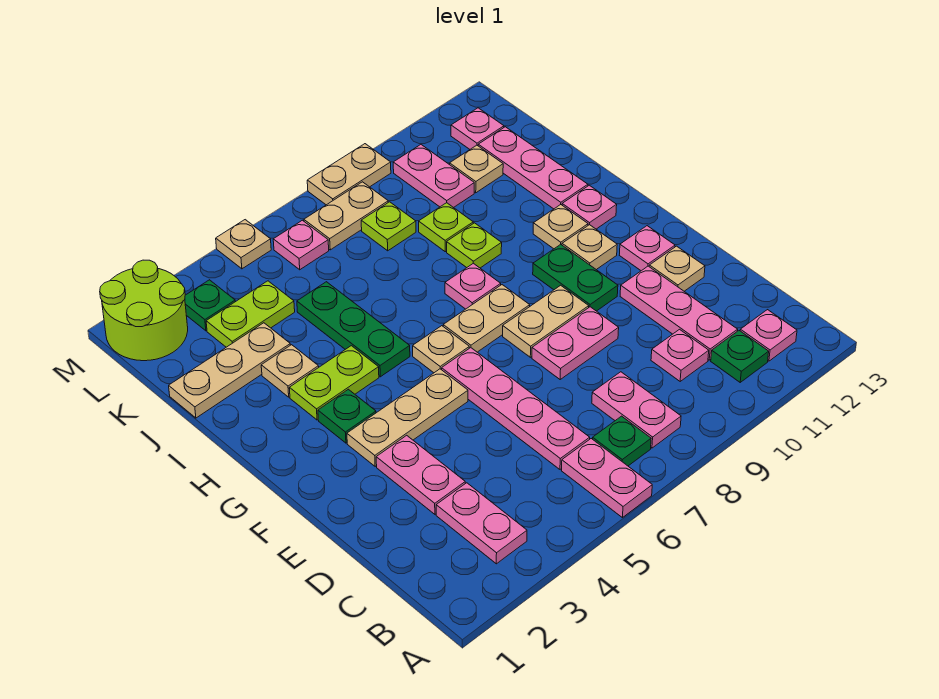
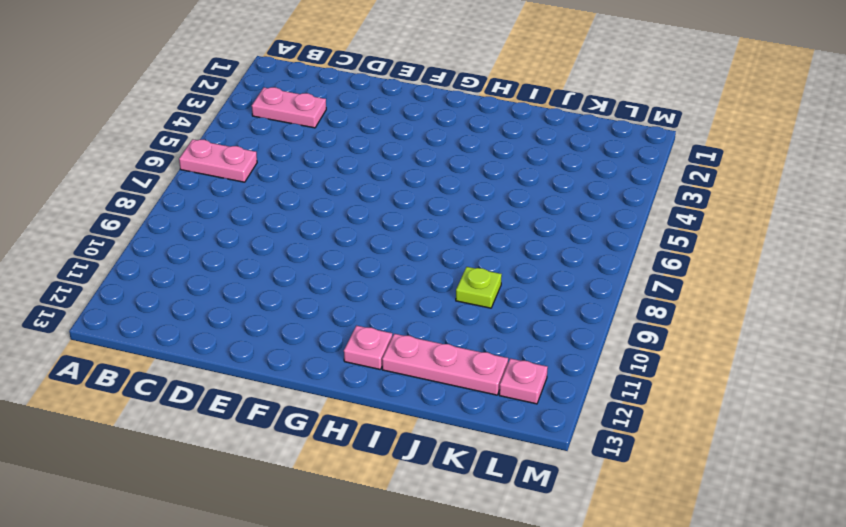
none -> green plate B7 level 1
none -> pink plate B8:C8 level 1
none -> green plate B11 level 1
none -> pink plate B12 level 1

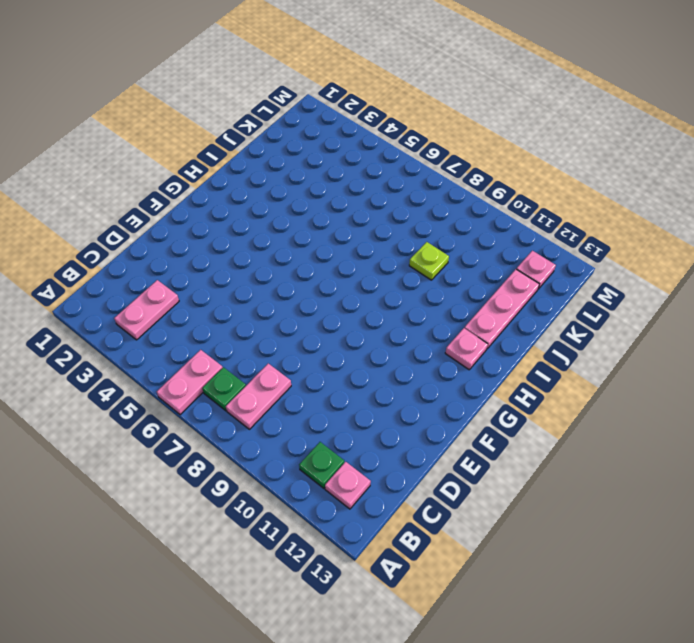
none -> pink plate C6:F6 level 1
none -> pink plate C10 level 1
none -> pink plate C11:E11 level 1
none -> pink plate D3:E3 level 1

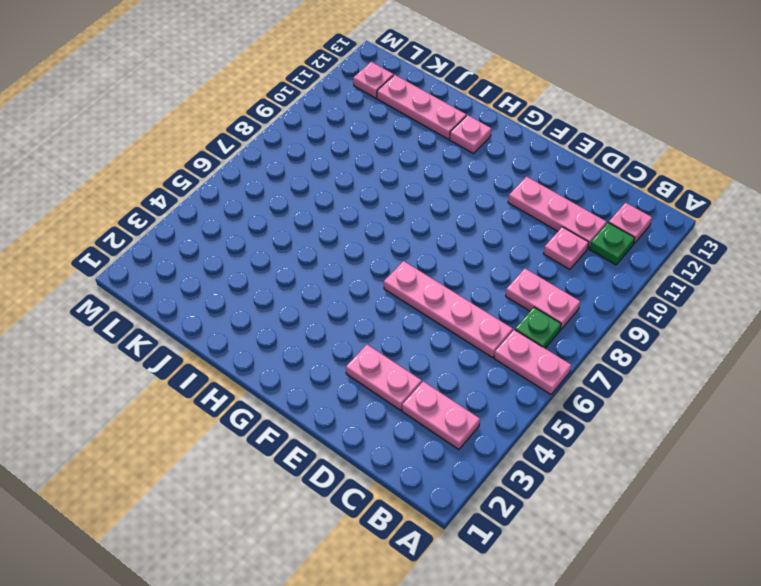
none -> pink plate E8:E9 level 1
none -> tan plate E12 level 1
none -> tan plate F3:F5 level 1
none -> tan plate F8:F9 level 1

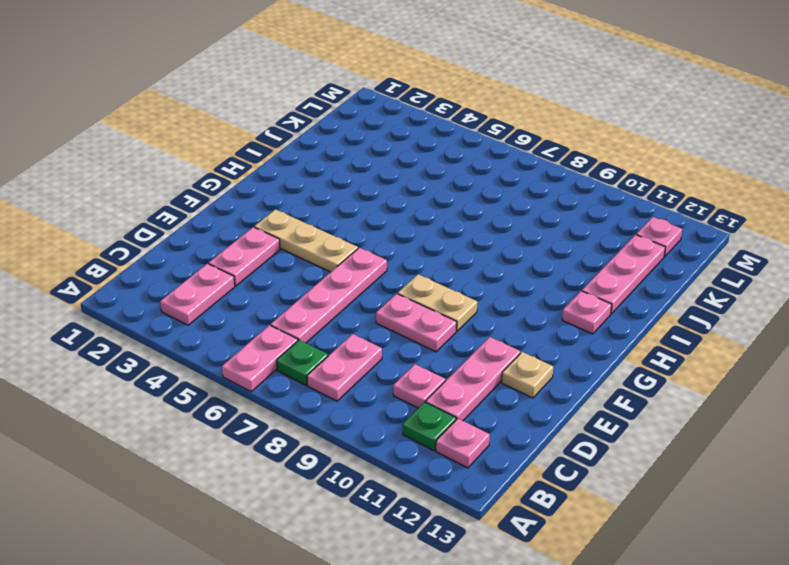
none -> green plate F10:G10 level 1
none -> pink plate F12 level 1
none -> green plate G3 level 1
none -> tan plate G6 level 1

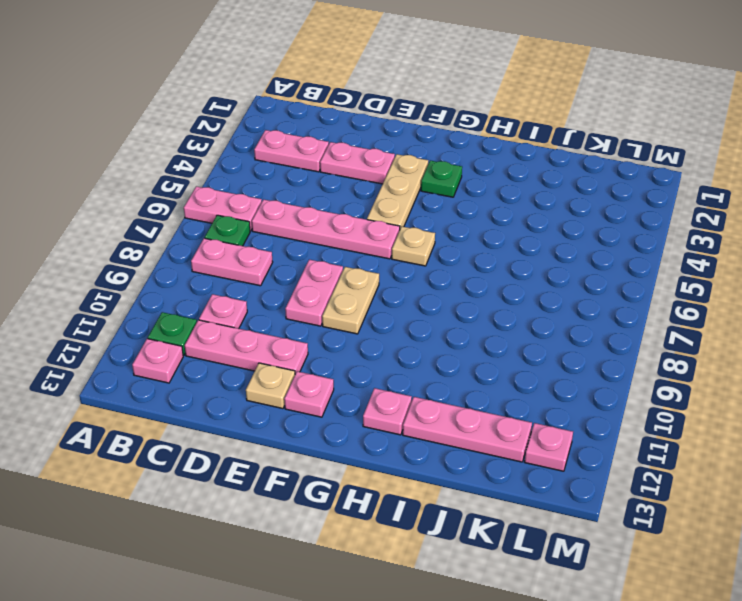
none -> green plate F10:G10 level 1
none -> tan plate G7:G8 level 1
none -> tan plate G11 level 1
none -> lime plate H3:H4 level 1

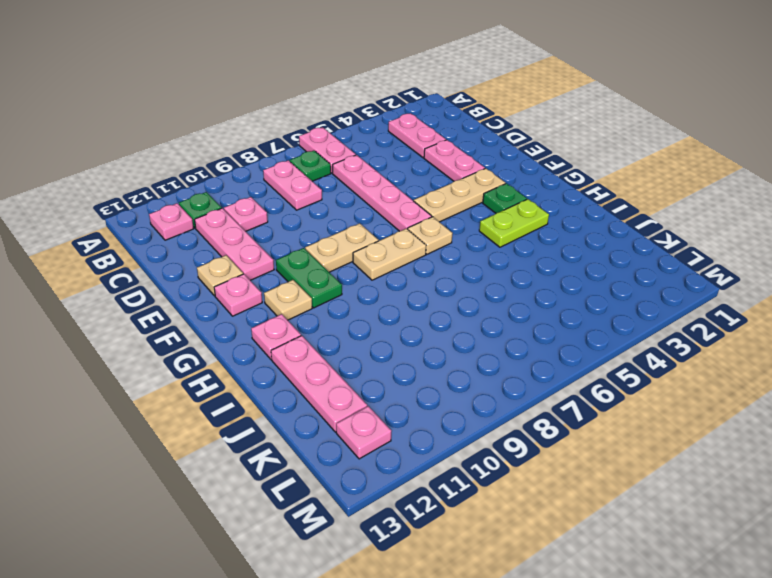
none -> pink plate E8:E9 level 1
none -> green plate H5:J5 level 1
none -> pink plate H8 level 1
none -> tan plate H11 level 1

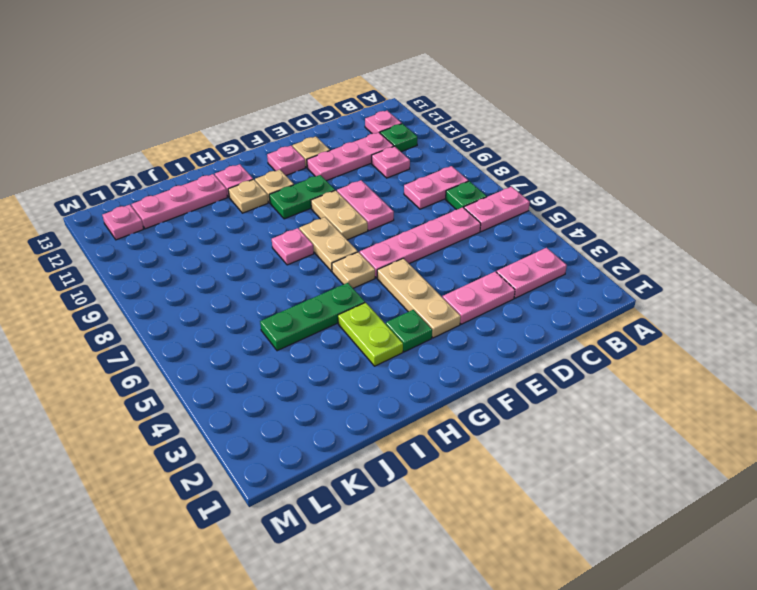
none -> tan plate I3 level 1
none -> lime plate I9 level 1
none -> tan plate J1:J3 level 1
none -> lime plate J9 level 1

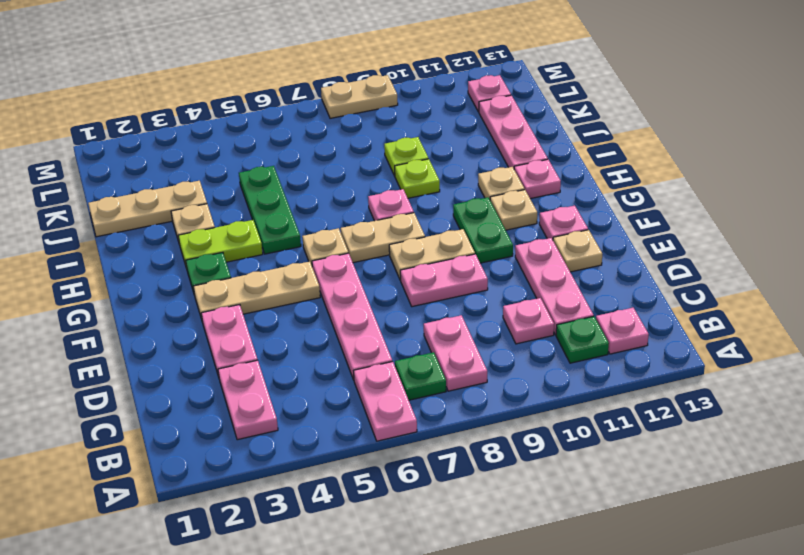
none -> lime plate K3:K4 level 1
none -> lime plate K8 level 1
none -> pink plate K10:L10 level 1
none -> tan plate K11 level 1

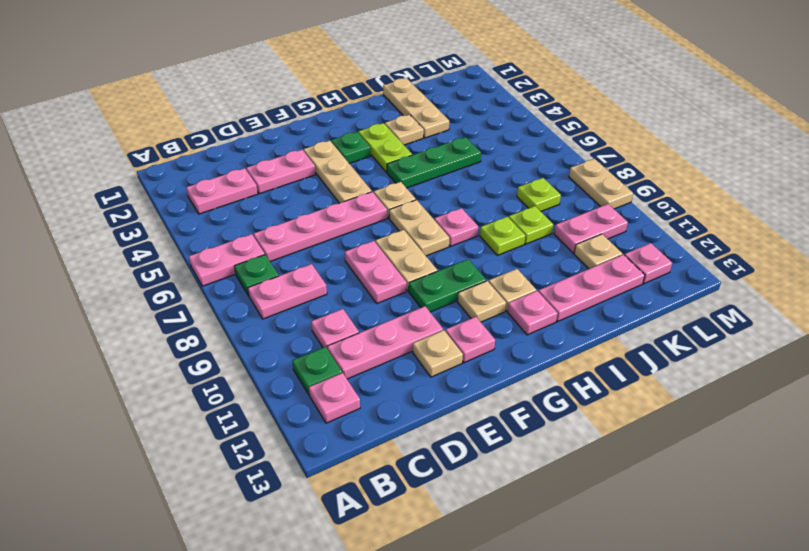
none -> lime plate K3:K4 level 1
none -> lime round brick L1:M2 level 1
none -> green plate L3 level 1
none -> pink plate L6 level 1

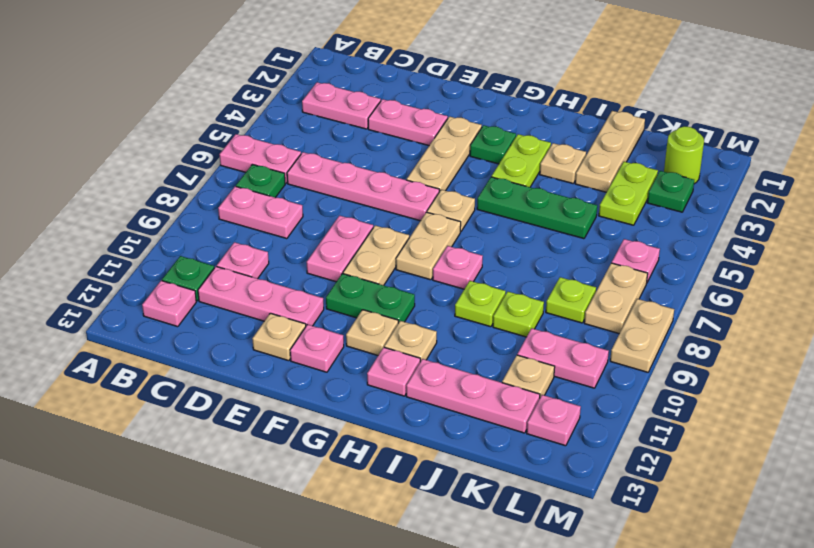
lime round brick L2 level 1 -> lime round brick L1:M2 level 1
none -> tan plate M5 level 1

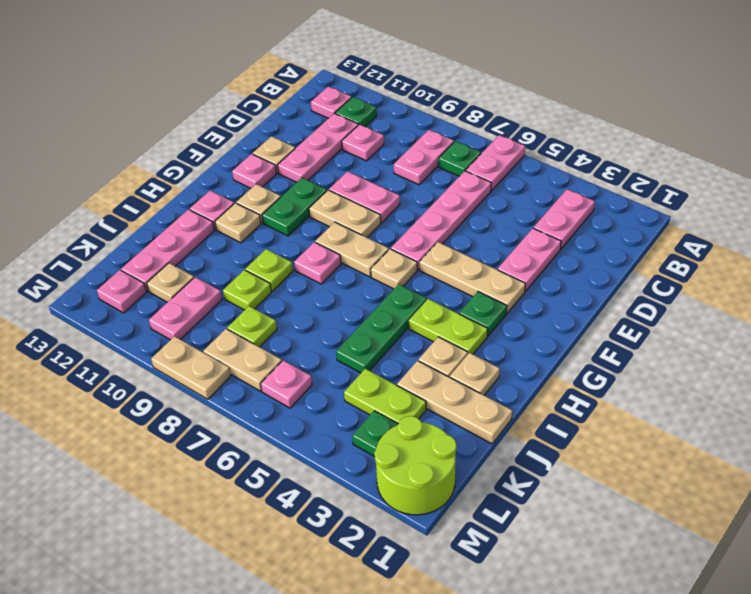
tan plate I2 level 1 -> tan plate M5 level 1

